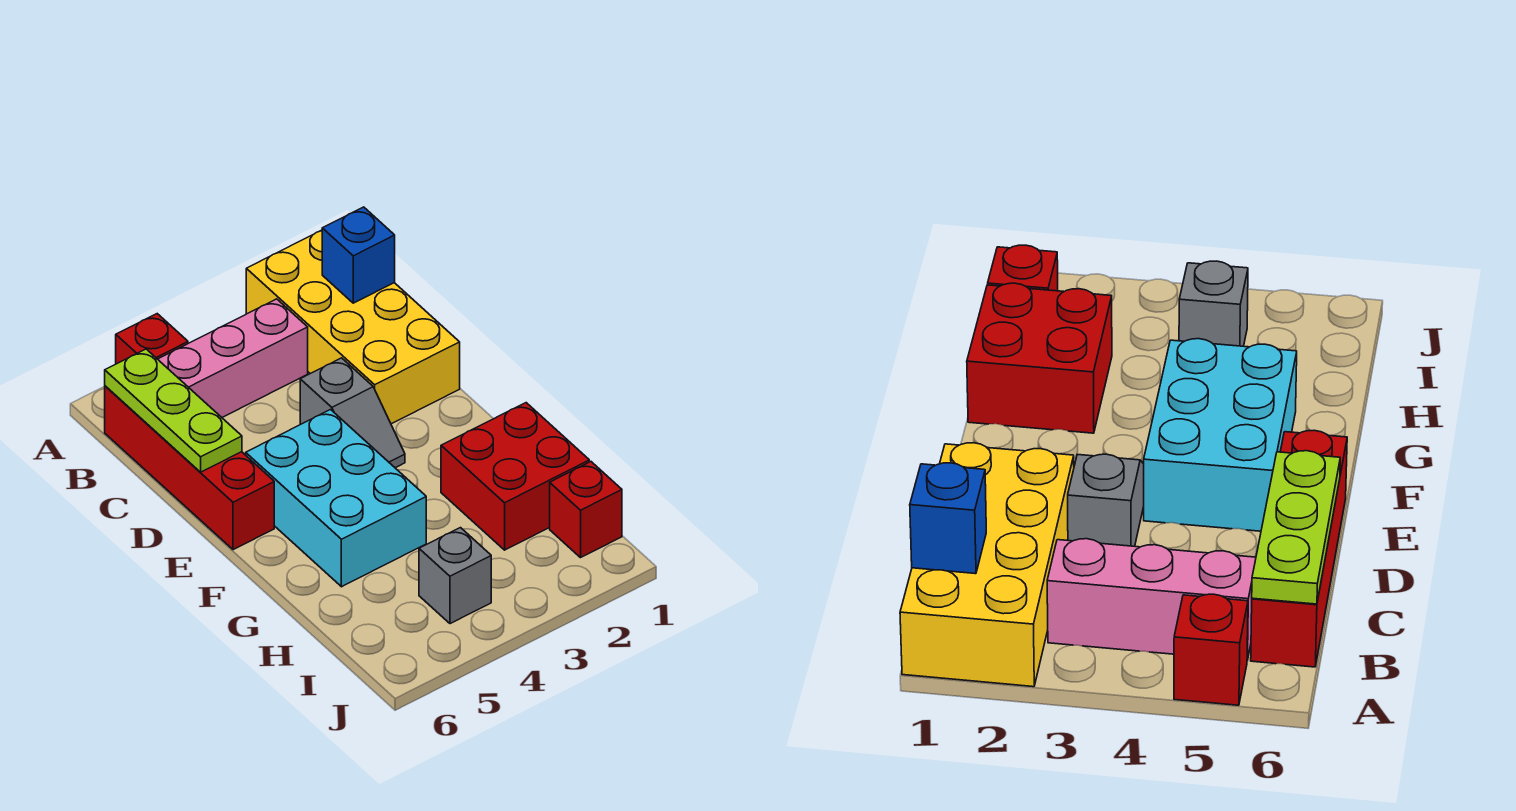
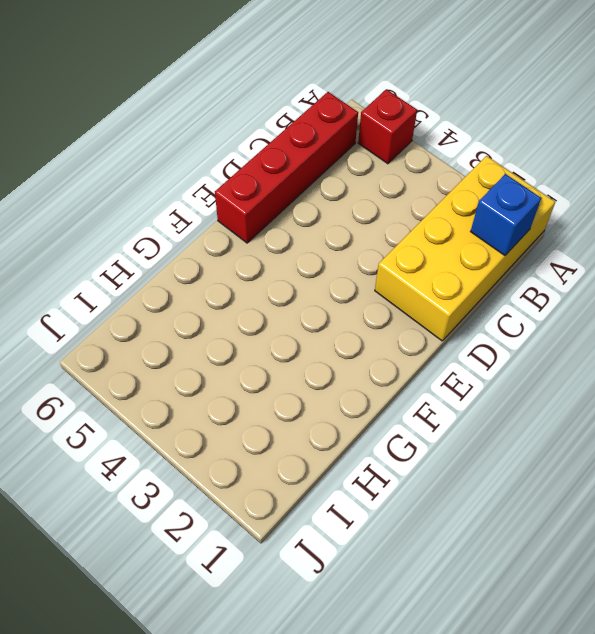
none -> pink brick B3:B5 level 1
none -> grey slope D3:E3 level 1 top D

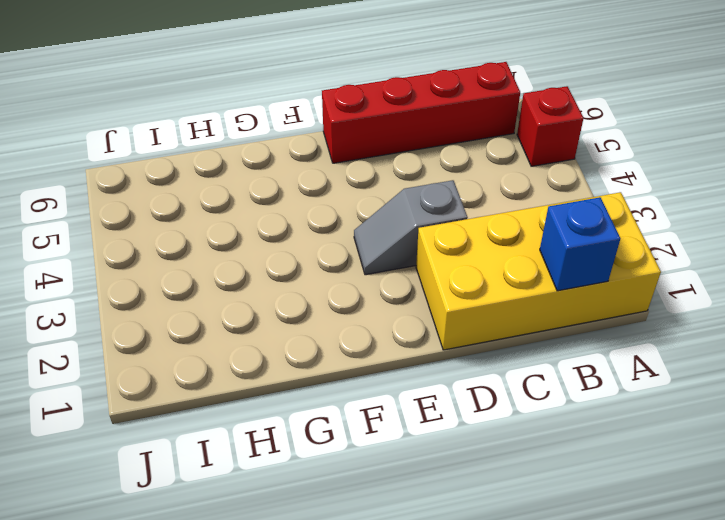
none -> pink brick B3:B5 level 1
none -> cyan brick E4:G5 level 1

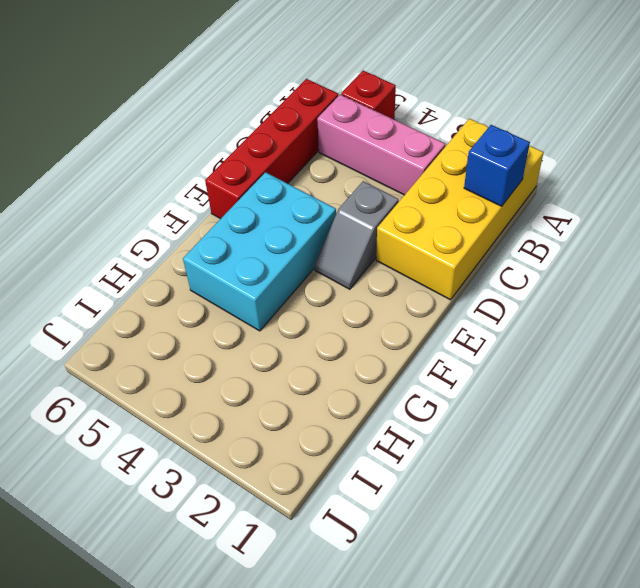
none -> red brick G1:H2 level 1
none -> red brick I1 level 1

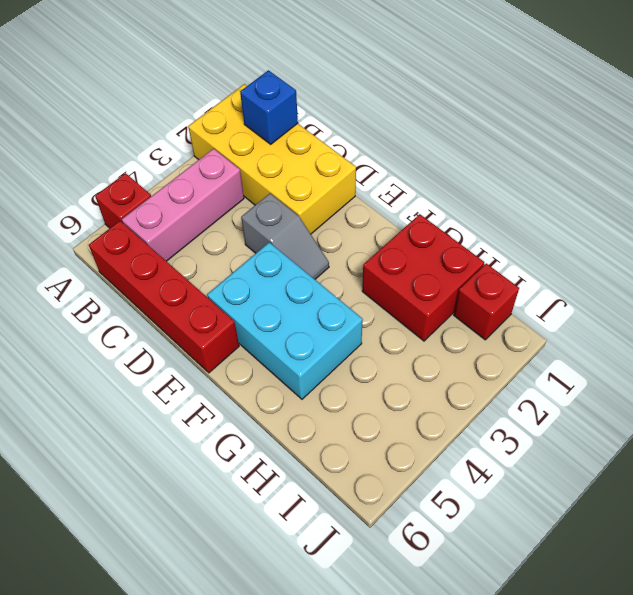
none -> grey brick I4 level 1
none -> lime plate B6:D6 level 2

